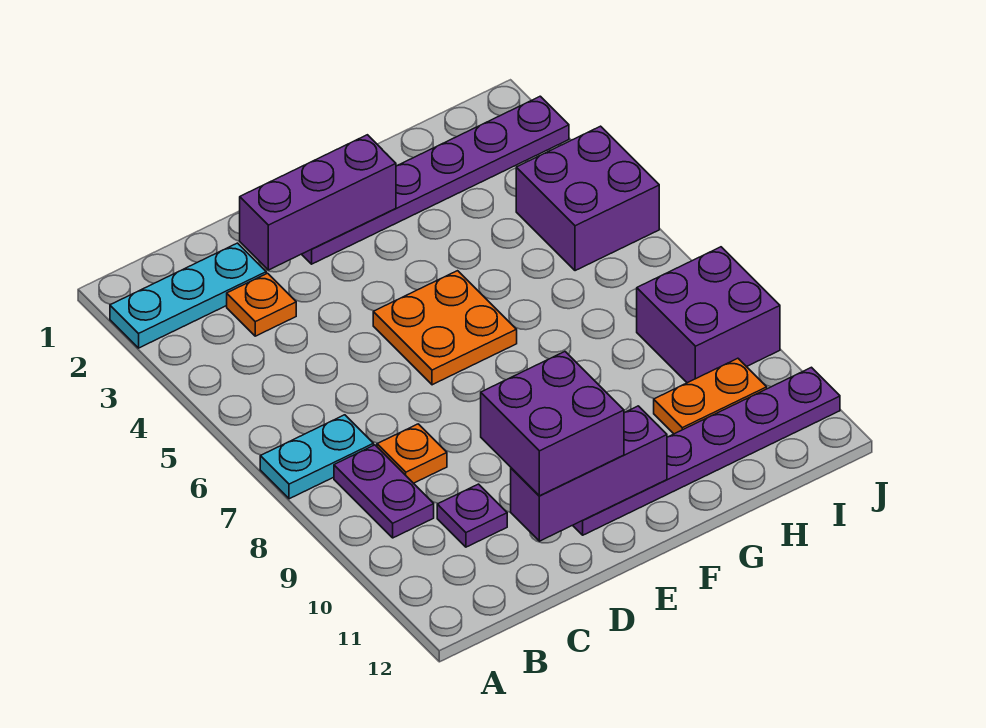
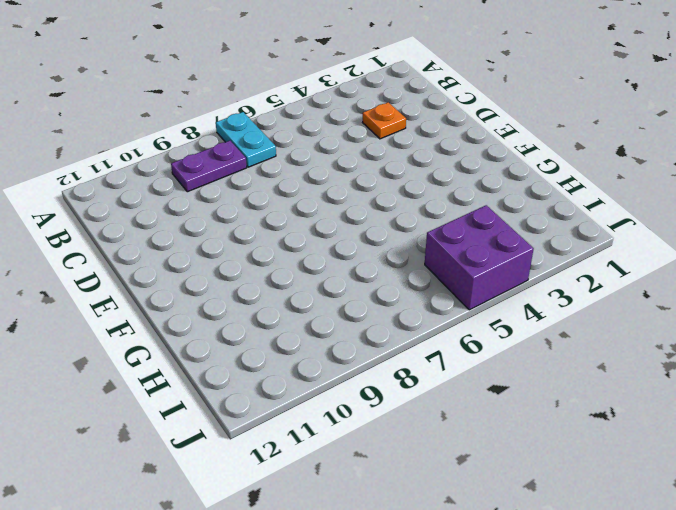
none -> cyan plate A2:C2 level 1
none -> orange plate C8 level 1
none -> purple plate C10 level 1

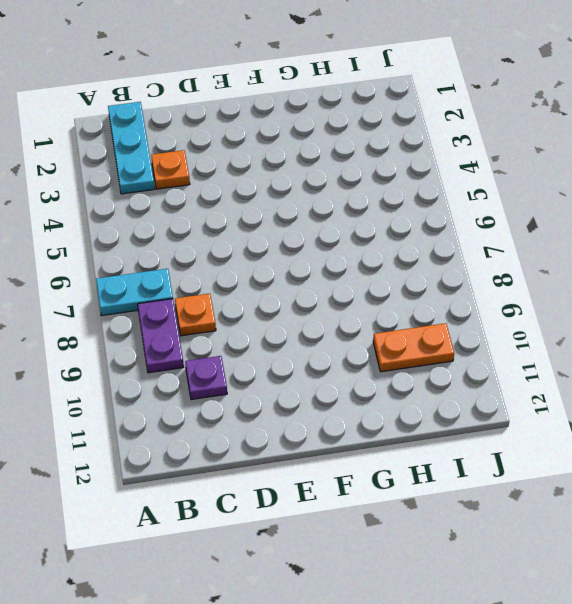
cyan plate B1:B3 level 1 -> cyan plate A2:C2 level 1
none -> purple plate E2:J2 level 1
none -> orange plate E5:F6 level 1
none -> purple plate E11:J11 level 1

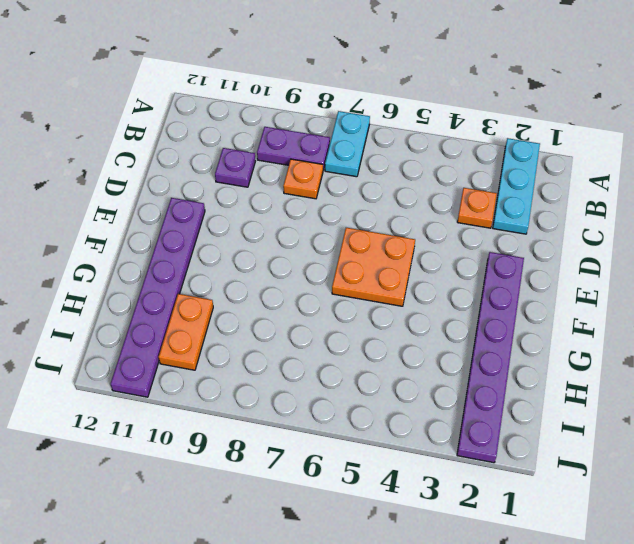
none -> purple brick I4:J5 level 1
none -> purple brick I8:J9 level 1
none -> purple brick D2:F2 level 2

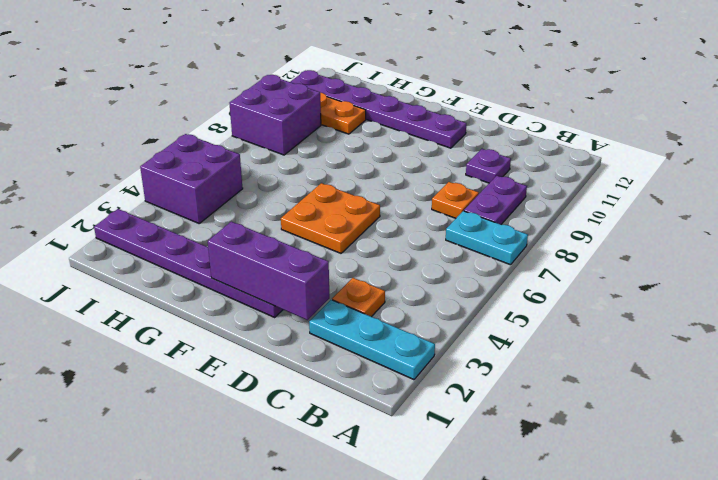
none -> purple brick D11:F11 level 2
none -> purple brick D10:E11 level 3

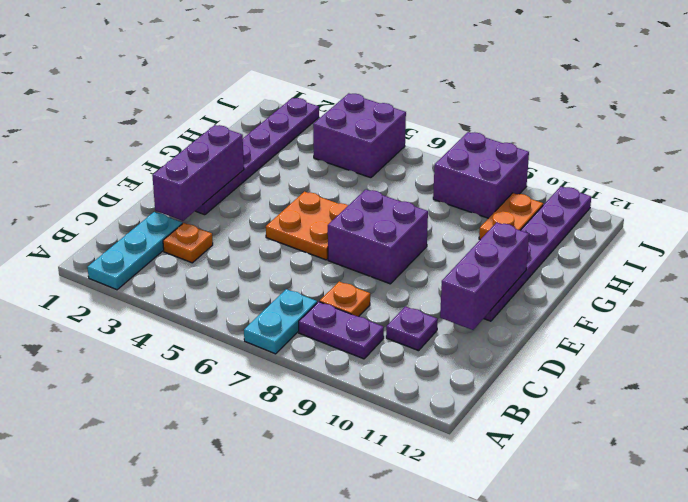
purple brick E7:F8 level 1 -> purple brick D10:E11 level 3

